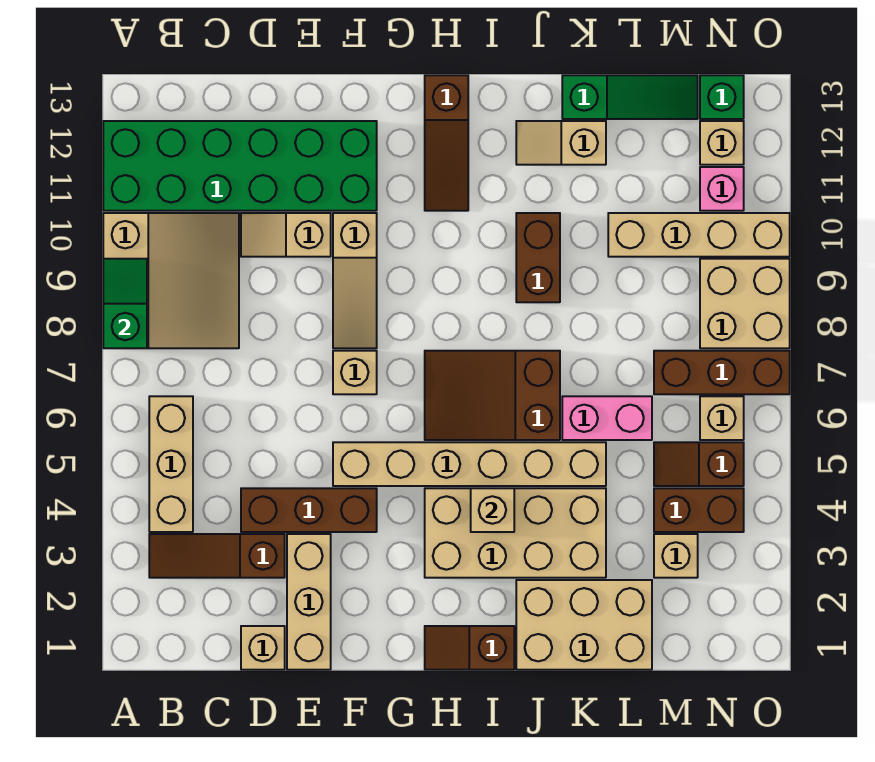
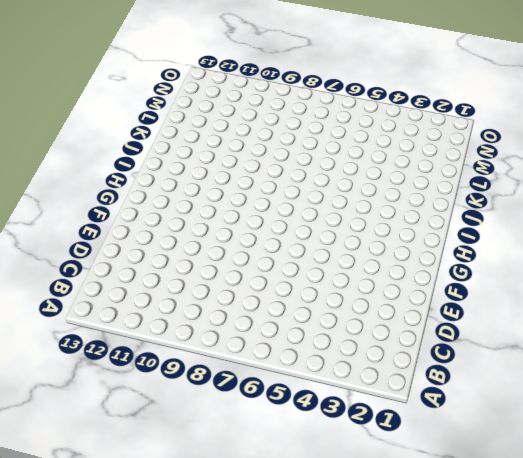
none -> tan slope A8:C10 level 1 top A
none -> green brick A11:F12 level 1
none -> brown slope B3:D3 level 1 top D
none -> tan brick B4:B6 level 1

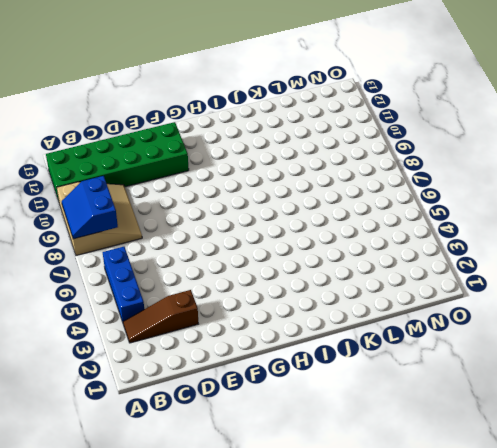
blue slope A8:B9 level 2 top B -> green slope A8:A9 level 2 top 8
blue brick B4:B6 level 1 -> tan brick B4:B6 level 1
none -> tan brick D1 level 1
none -> brown brick D4:F4 level 1
none -> tan slope D10:E10 level 1 top E
none -> tan brick E1:E3 level 1

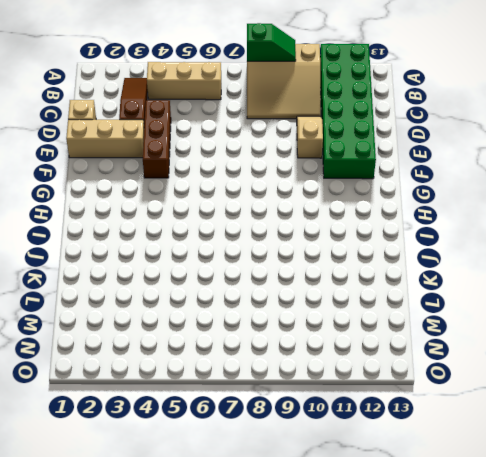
none -> tan brick F5:K5 level 1
none -> tan brick F7 level 1
none -> tan slope F8:F10 level 1 top 10
none -> brown slope H1:I1 level 1 top I

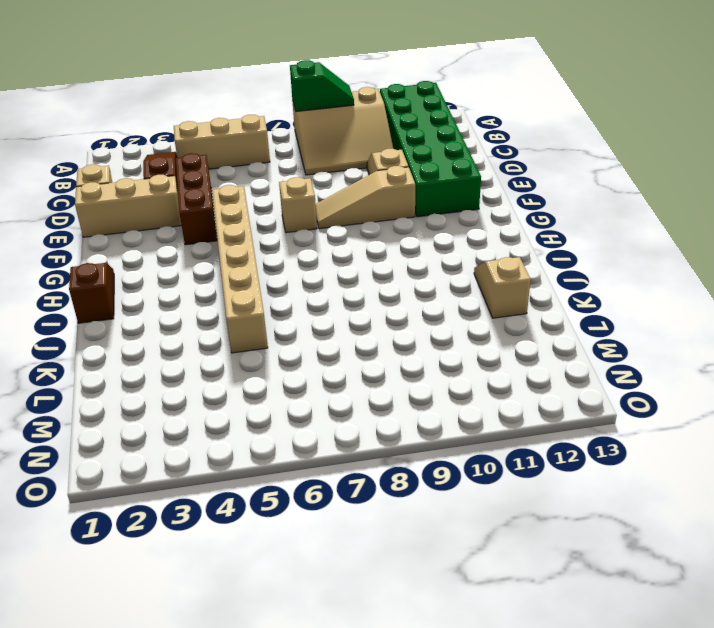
none -> tan brick H3:K4 level 1
none -> brown slope H6:J7 level 1 top J
none -> brown slope H11:H13 level 1 top 13
none -> tan brick J1:L2 level 1

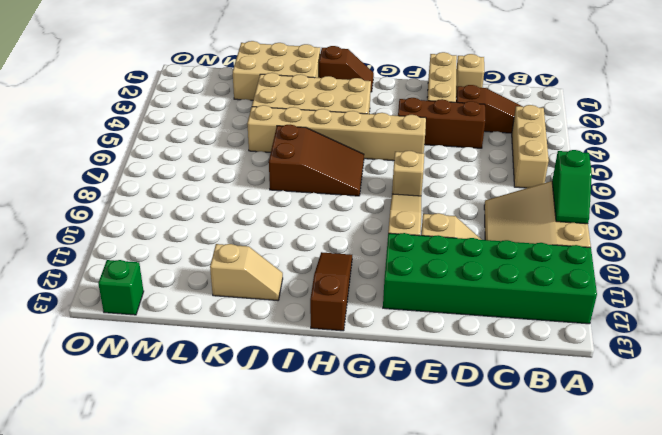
none -> brown brick J9:J10 level 1
none -> pink brick K6:L6 level 1
none -> green slope K13:M13 level 1 top K
none -> tan brick L10:O10 level 1

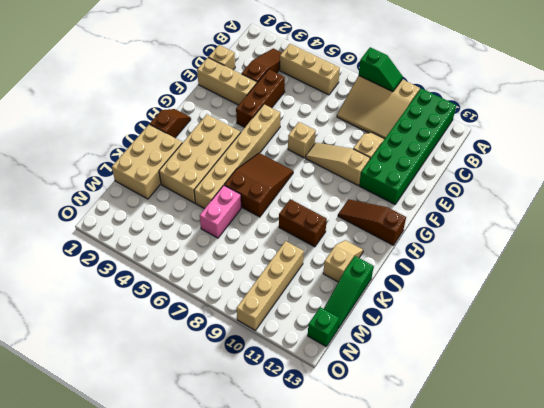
none -> tan brick M3 level 1
none -> brown brick M4:N4 level 1
none -> brown slope M5:N5 level 1 top N
none -> brown brick M7:O7 level 1

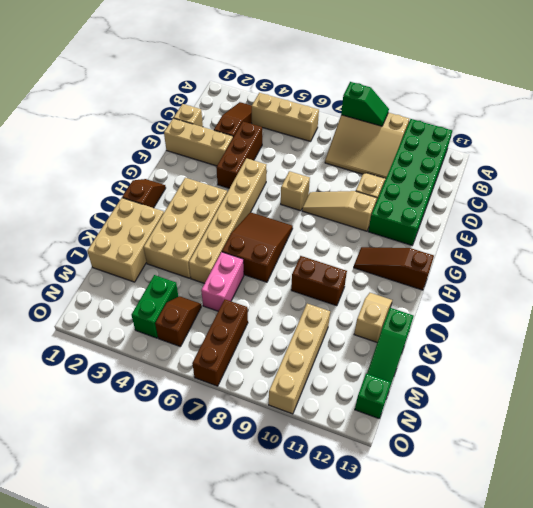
green brick M4:N4 level 1 -> brown brick M4:N4 level 1
none -> tan brick M3 level 1
none -> tan brick N6 level 1
none -> tan brick N8:O9 level 1
none -> pink brick N11 level 1

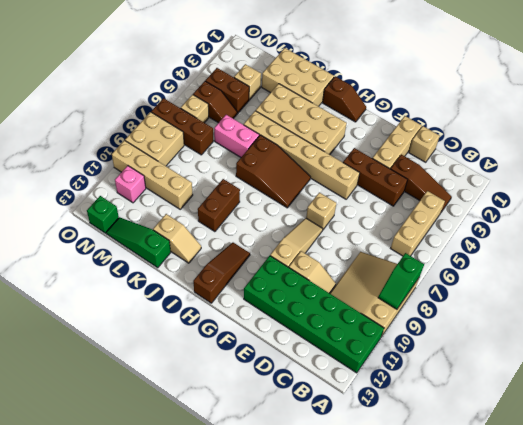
none -> tan brick N12 level 1
none -> tan brick I4 level 2

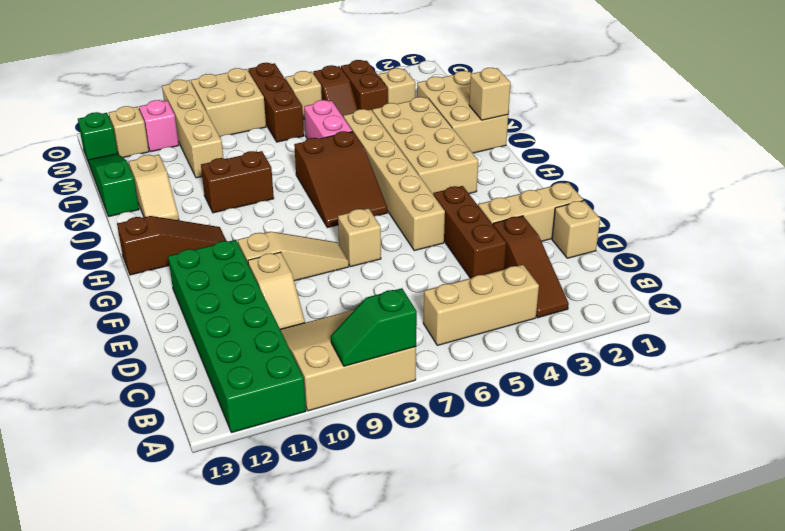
tan brick J1 level 2 -> tan brick I4 level 2
none -> brown slope H1:I1 level 1 top I

